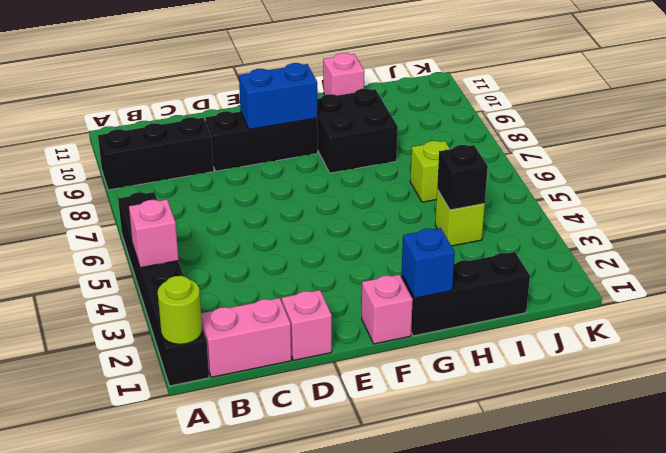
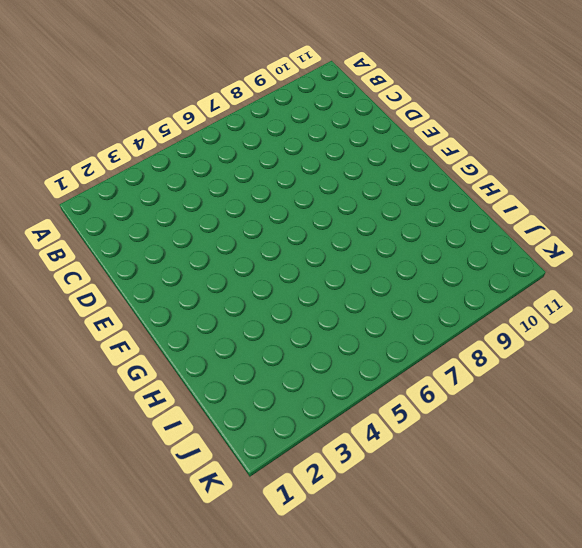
none -> black brick A1:A6 level 1
none -> black brick A9:C9 level 1
none -> pink brick B1:C1 level 1

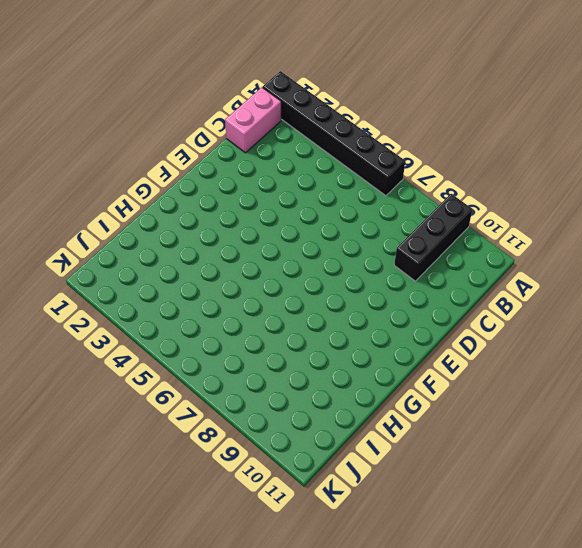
none -> pink brick D1 level 1
none -> black brick D9:F9 level 1
none -> pink brick F1 level 1

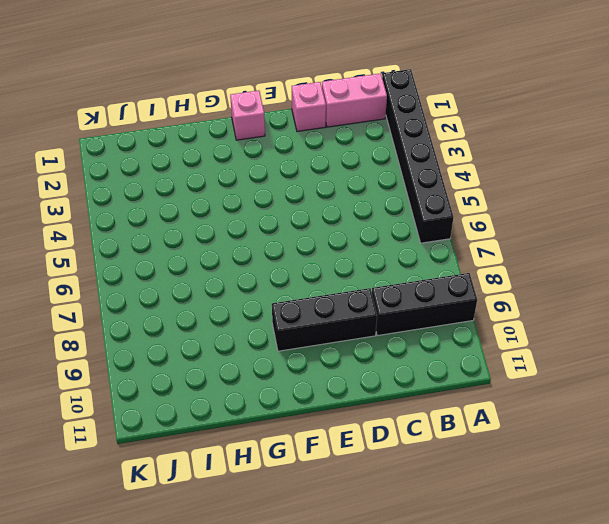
none -> black brick G1:I1 level 1
none -> black brick G8:H9 level 1
none -> pink brick H11 level 1

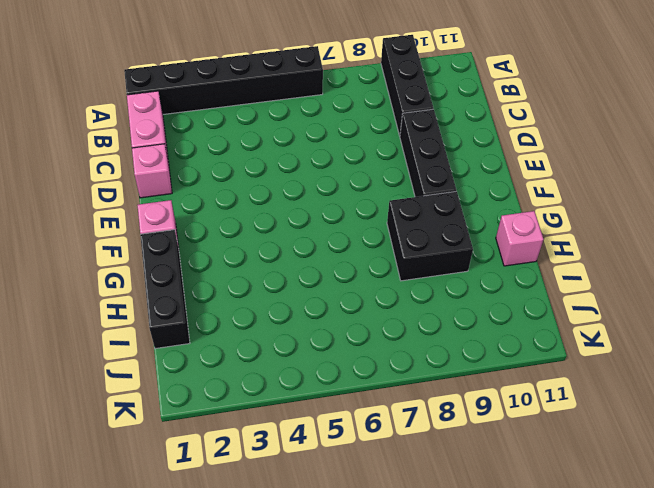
none -> lime brick I4 level 1
none -> lime brick I6 level 1
none -> lime round brick A1 level 2

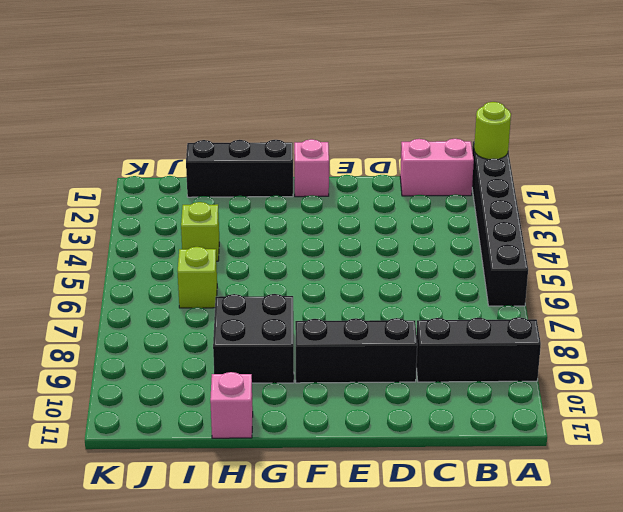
none -> pink brick D1 level 1
none -> pink brick A4 level 2
none -> blue brick E9:F9 level 2

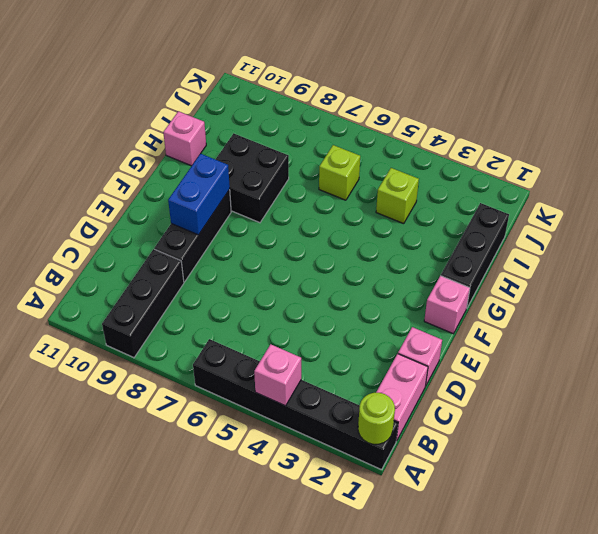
none -> blue brick G1 level 2
none -> black brick I4 level 2

